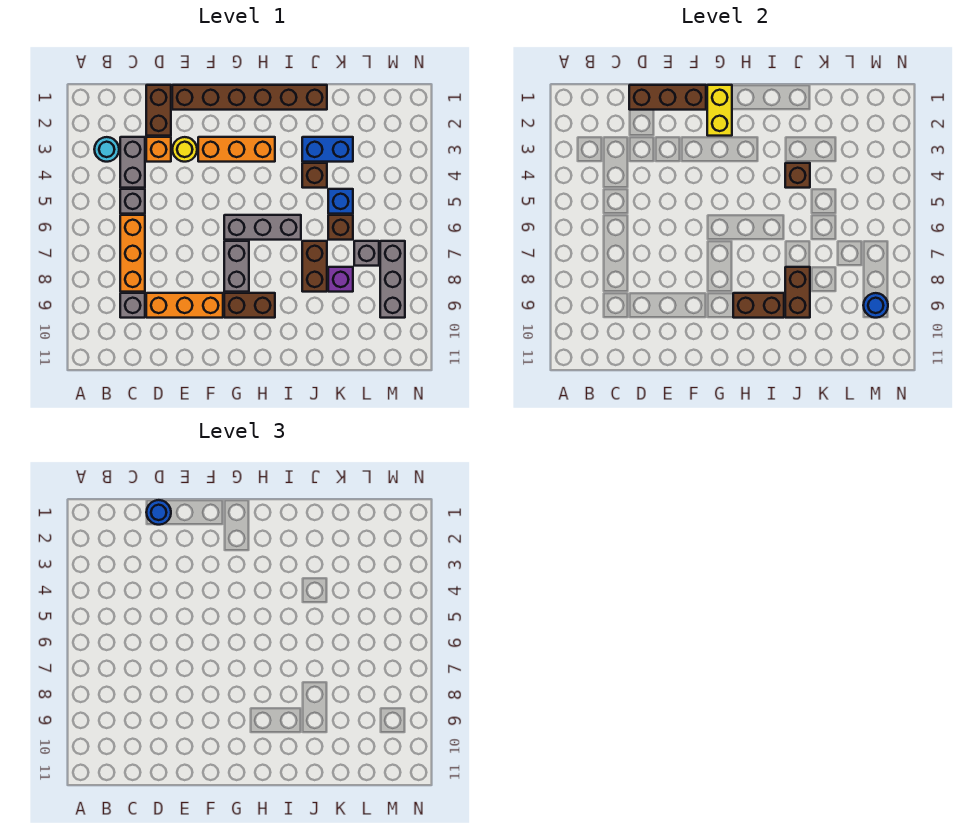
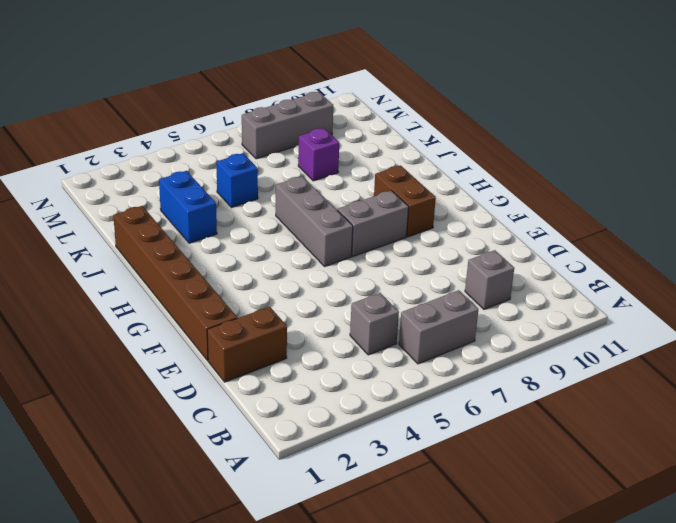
grey brick B6:B7 level 1 -> grey brick C3:C4 level 1
none -> cyan round brick B3 level 1
none -> orange brick C6:C8 level 1
none -> orange brick D3 level 1

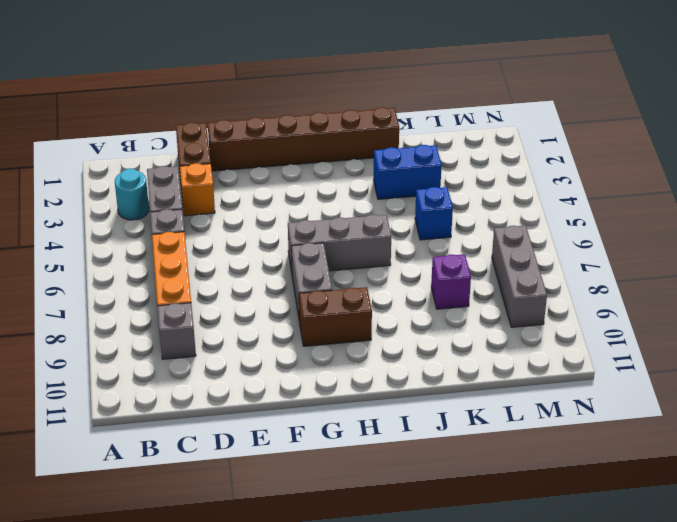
none -> orange brick D9:F9 level 1
none -> yellow round brick E3 level 1
none -> orange brick F3:H3 level 1

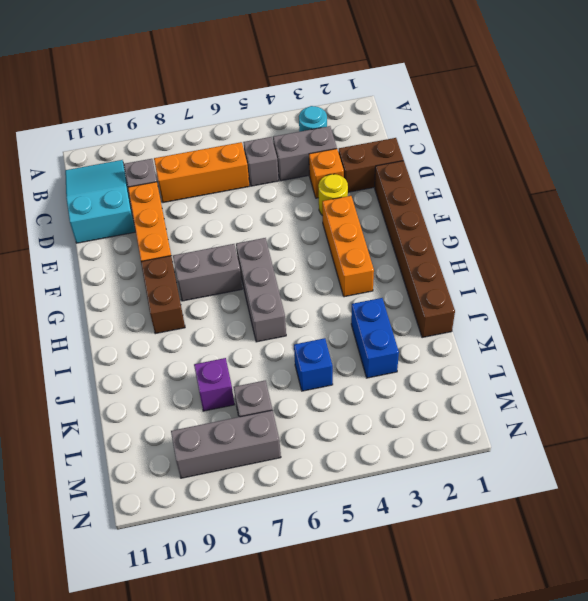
cyan slope B10:D11 level 1 top D -> none
none -> brown brick J4 level 1
none -> brown brick J7:J8 level 1
none -> brown brick K6 level 1

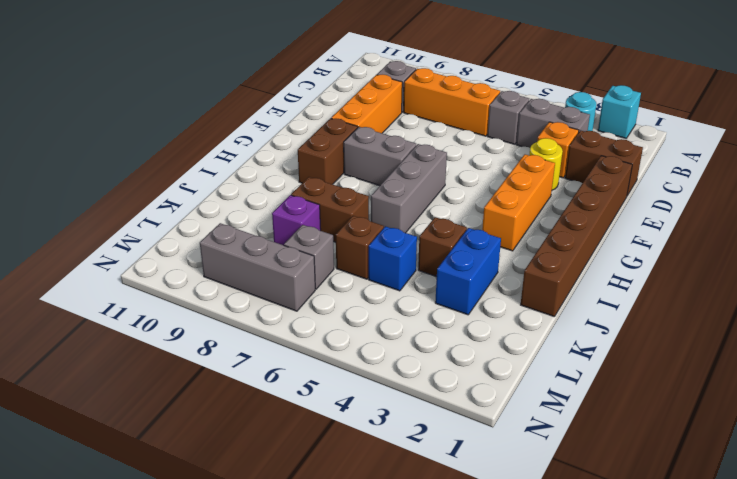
cyan brick A2 level 1 -> none
none -> brown brick D1:F1 level 2
none -> yellow brick G1:G2 level 2
none -> brown brick H9:I9 level 2

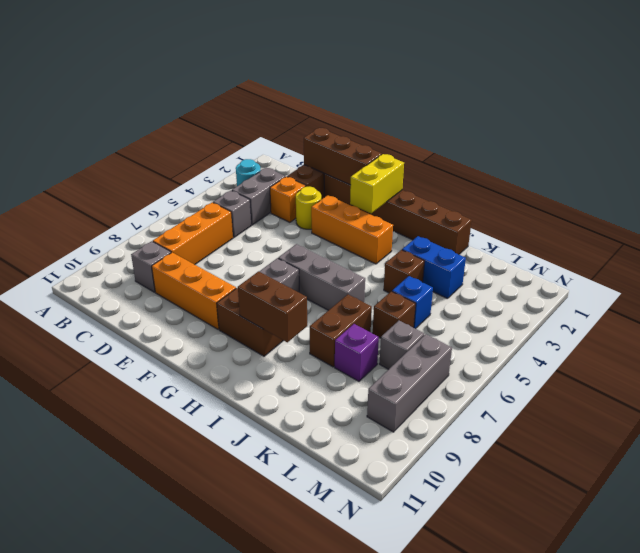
none -> brown brick J4 level 2
none -> brown brick J8:J9 level 2
none -> blue round brick M9 level 2

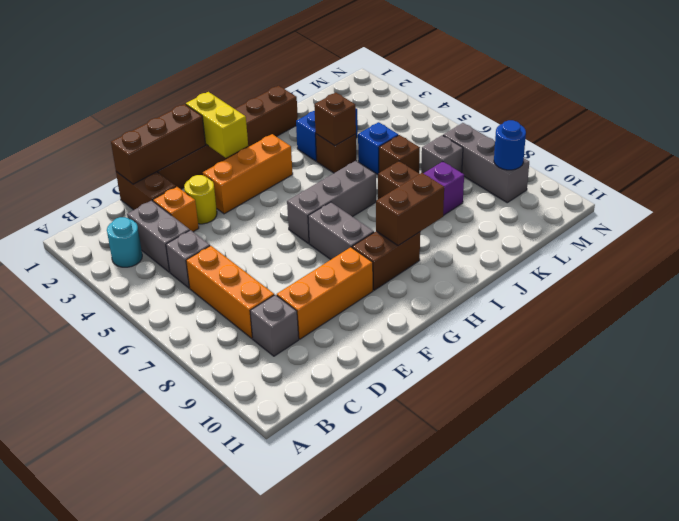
none -> brown brick J8:J9 level 2
none -> blue round brick D1 level 3

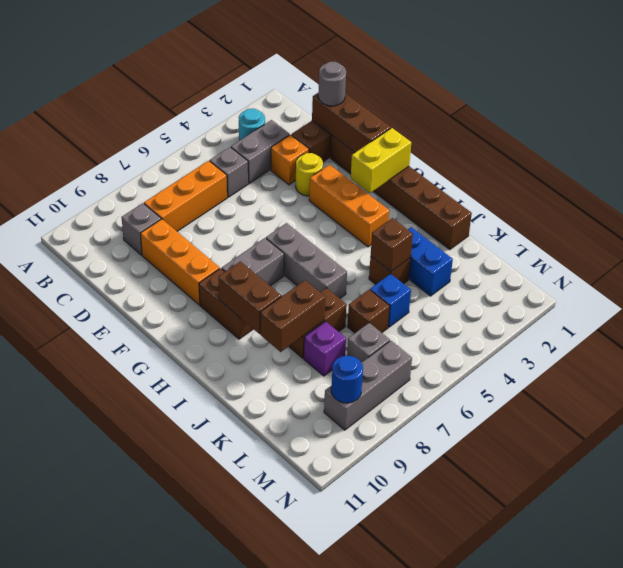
grey round brick D1 level 3 -> blue round brick D1 level 3

